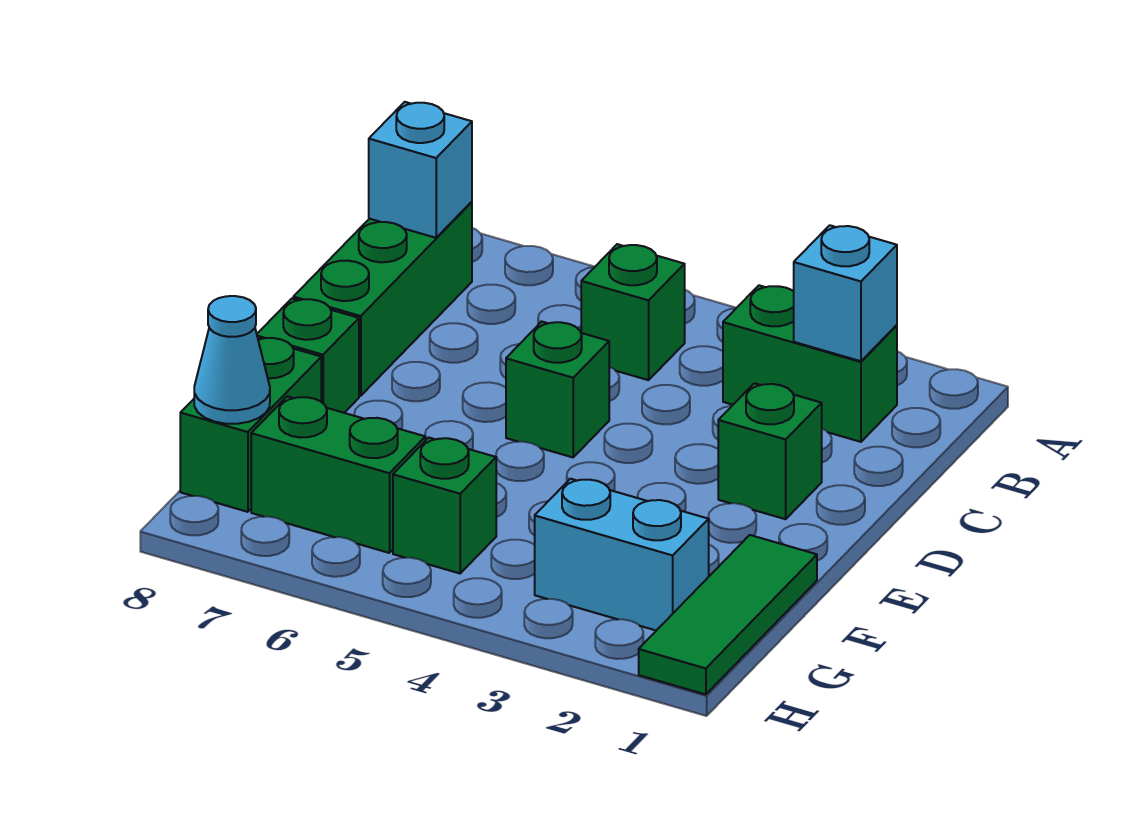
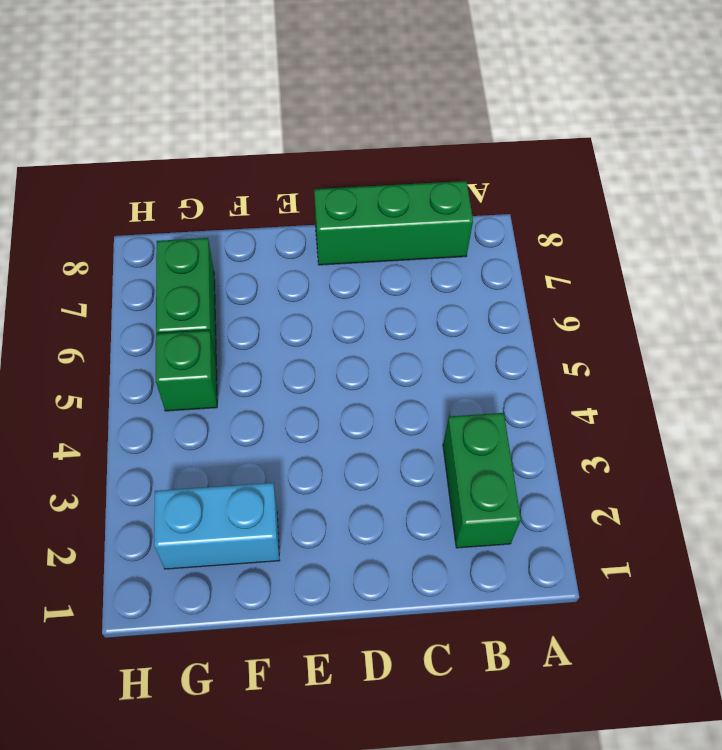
cyan brick F2:G2 level 1 -> cyan brick G2:G3 level 1
none -> green brick B5 level 1
none -> green brick D2 level 1
none -> green brick D5 level 1

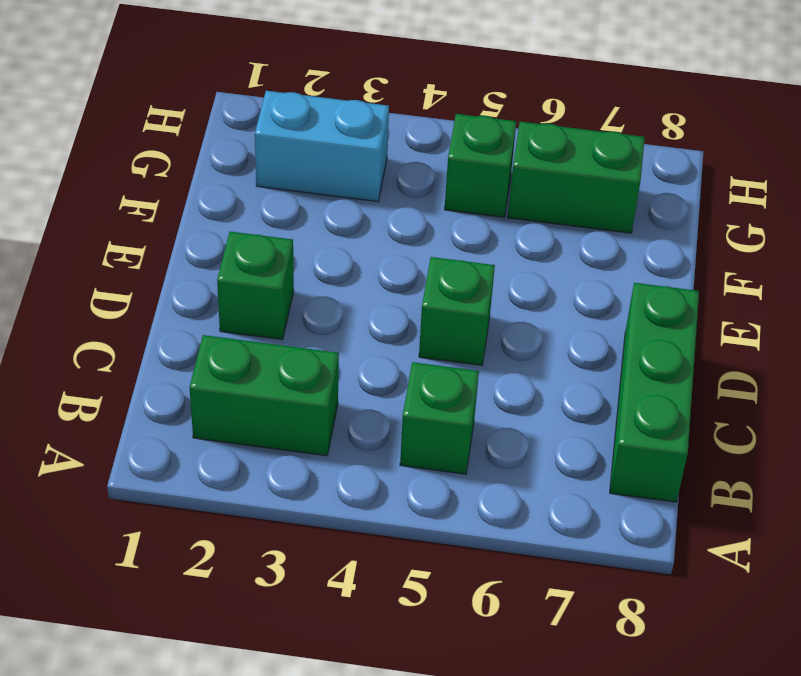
none -> green brick E8 level 1
none -> green tile F1:H1 level 1
none -> green brick F8:G8 level 1

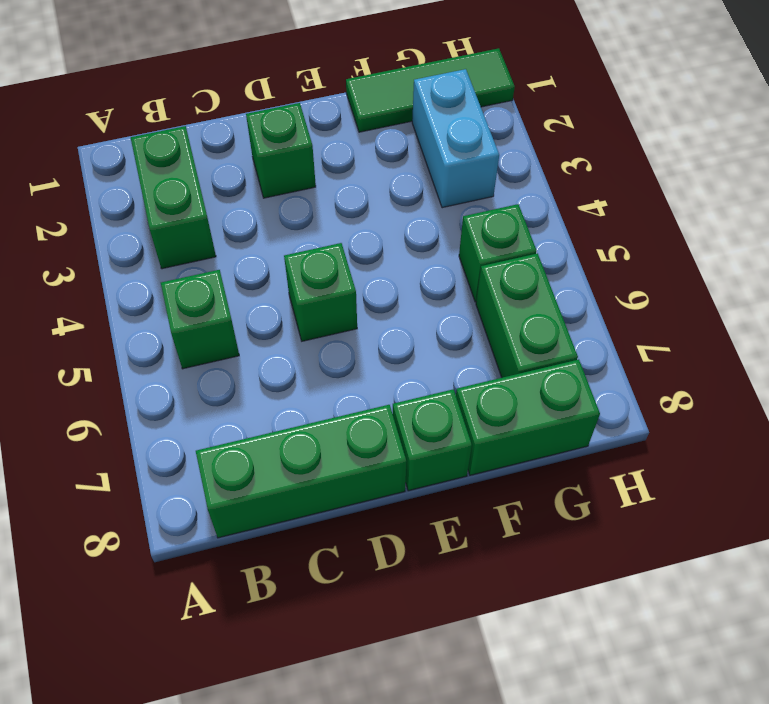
none -> cyan brick B2 level 2
none -> cyan brick B8 level 2
none -> cyan cone G8 level 2

